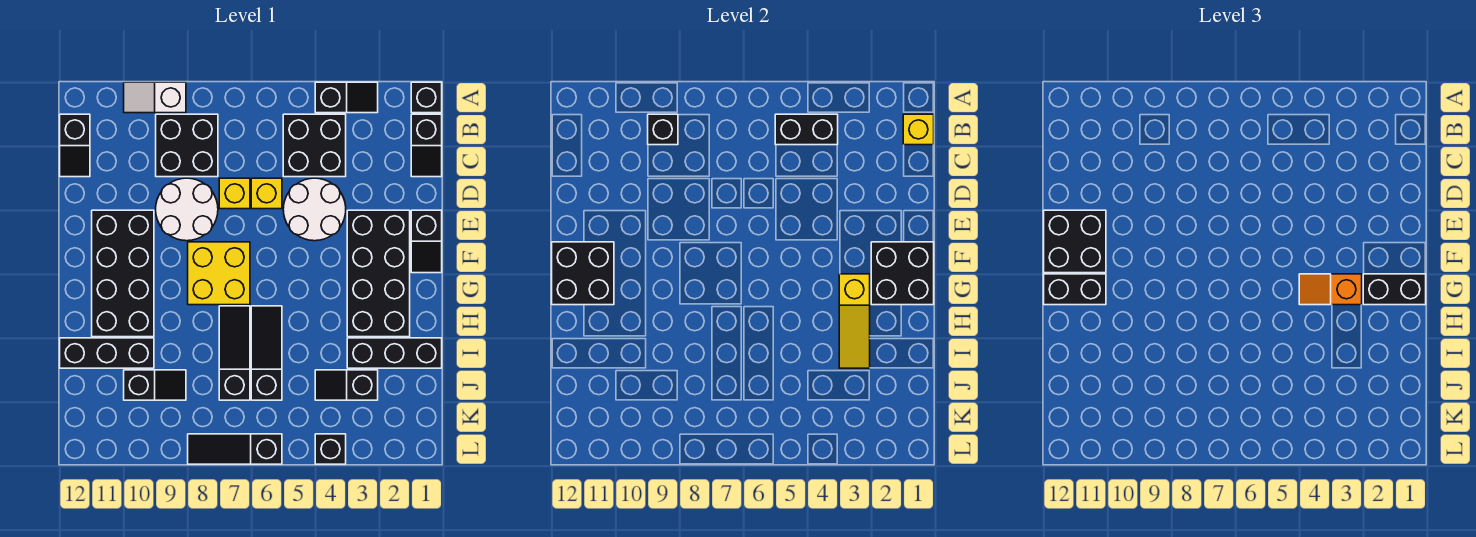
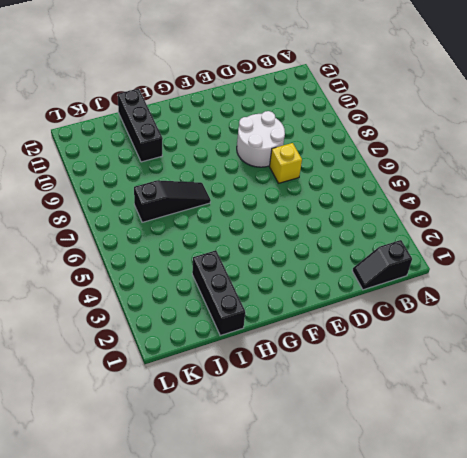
none -> black brick A1 level 1
none -> black slope A3:A4 level 1 top 4
none -> white slope A9:A10 level 1 top 9
none -> black brick B4:C5 level 1

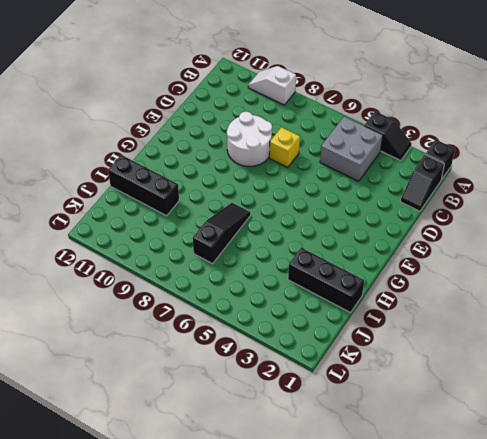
grey brick B4:C5 level 1 -> black brick B4:C5 level 1
none -> black brick B8:C9 level 1
none -> black slope B12:C12 level 1 top B
none -> white round brick D4:E5 level 1
none -> yellow brick D6 level 1

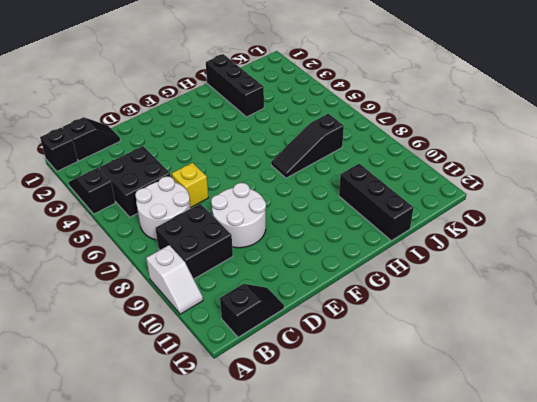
white round brick B6:C7 level 1 -> white round brick D4:E5 level 1
none -> yellow brick D7 level 1
none -> black slope E1:F1 level 1 top E
none -> black brick E2:H3 level 1
none -> black brick E10:H11 level 1

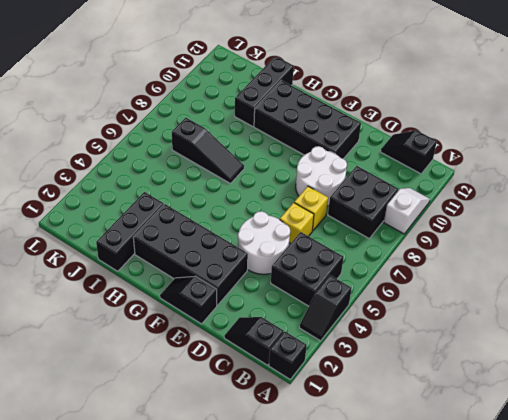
none -> yellow brick F7:G8 level 1
none -> black slope H6:J6 level 1 top J
none -> black slope J3:J4 level 1 top 3
none -> black slope J9:J10 level 1 top 10

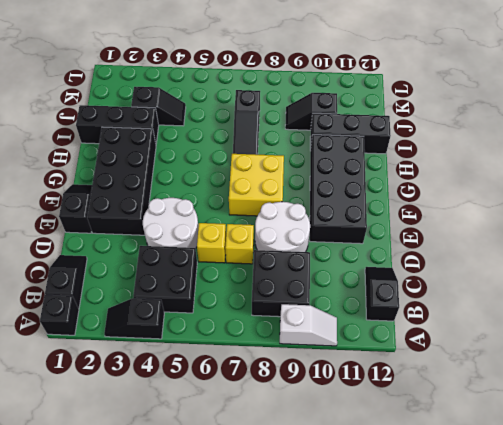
none -> black slope H6:J6 level 1 top J
none -> black brick L4 level 1
none -> black slope L6:L8 level 1 top 6
none -> yellow brick B1 level 2

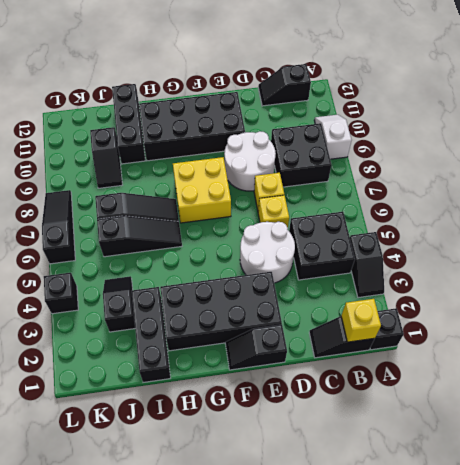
none -> black brick B4:B5 level 2
none -> black brick B9 level 2
none -> black brick F1:G2 level 2
none -> black brick F11:G12 level 2

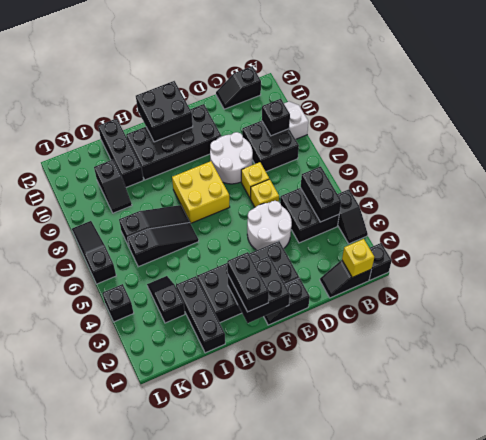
none -> yellow slope G3:I3 level 2 top G
none -> black brick E11:F12 level 3
none -> orange slope G3:G4 level 3 top 3
none -> black brick G11:G12 level 3

